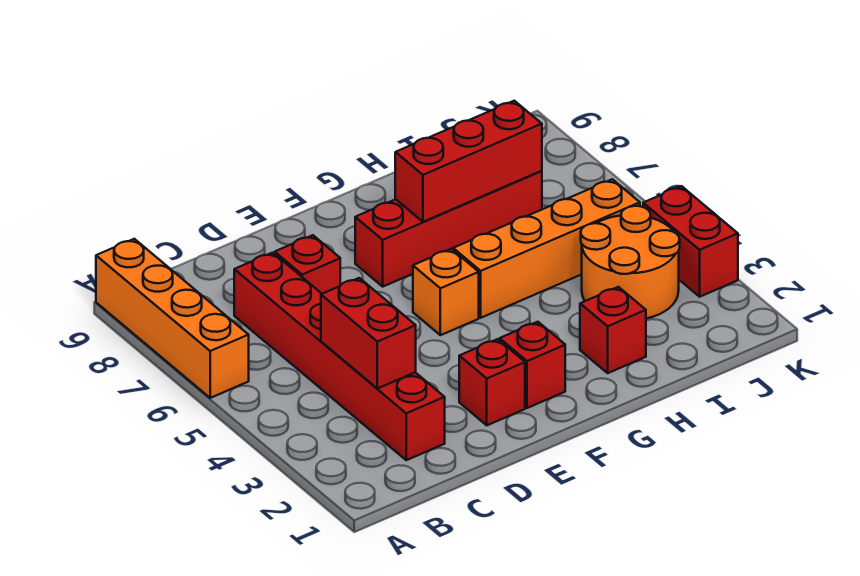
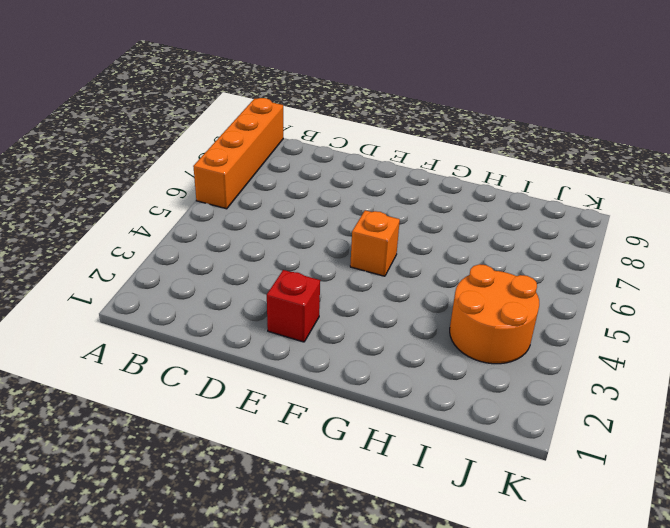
none -> red brick C2:C7 level 1
none -> red brick D7 level 1
none -> red brick F2 level 1

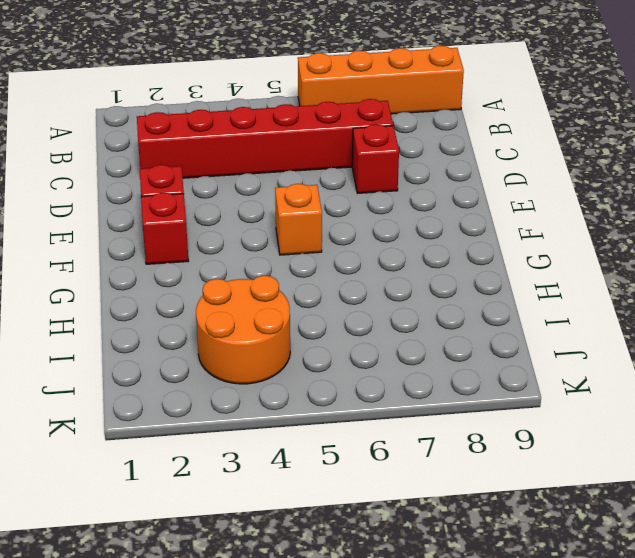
none -> red brick F7:I7 level 1
none -> orange brick G5:J5 level 1
none -> red brick H2 level 1

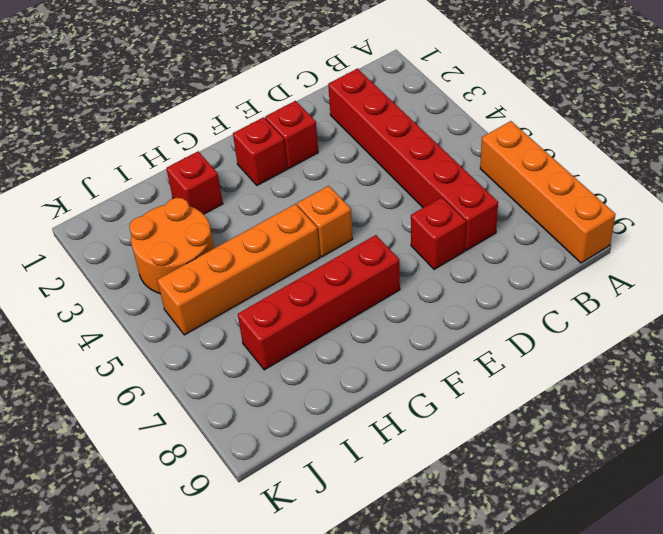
none -> red brick K3:K4 level 1
none -> red brick C3:C4 level 2
none -> red brick G7:I7 level 2

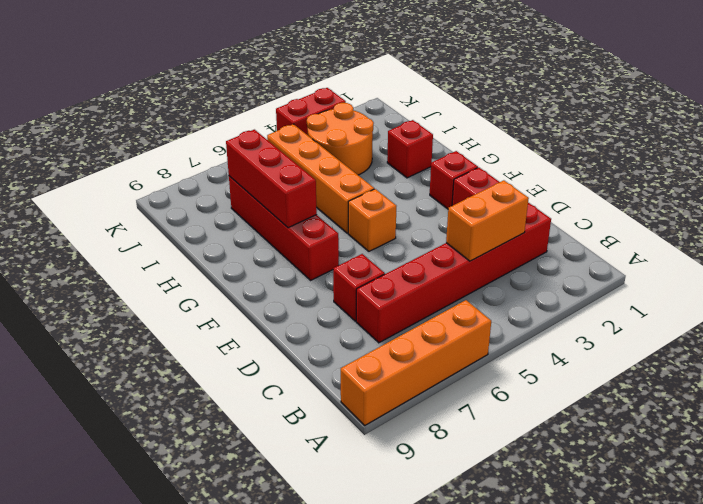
orange brick C3:C4 level 2 -> red brick C3:C4 level 2

